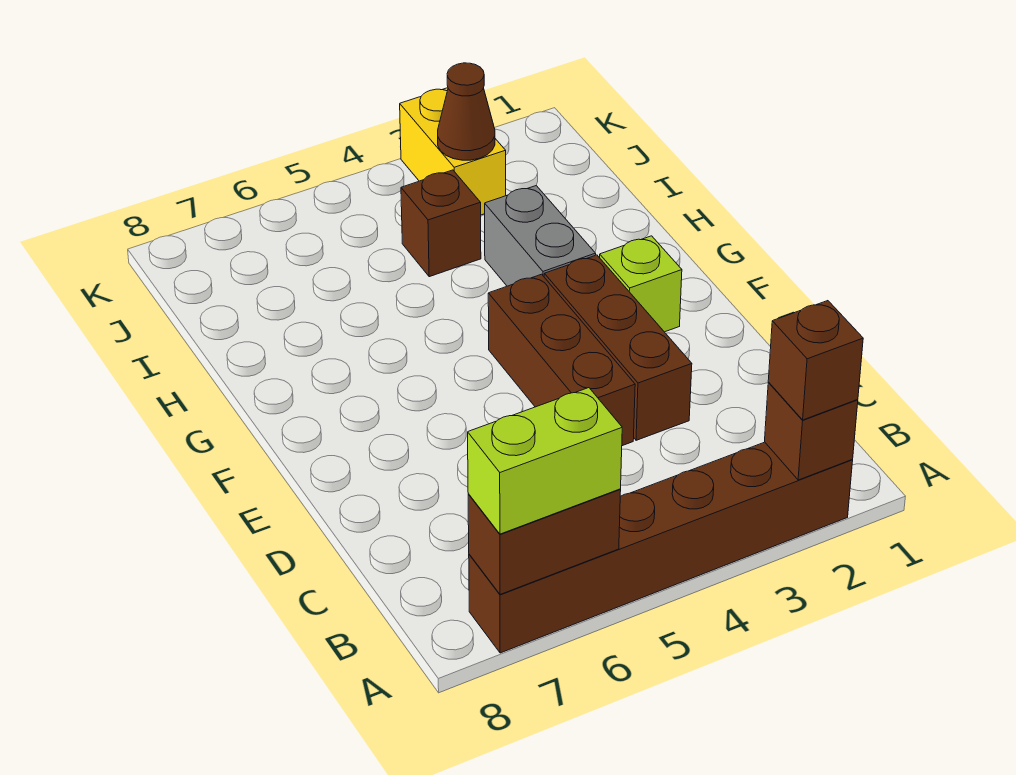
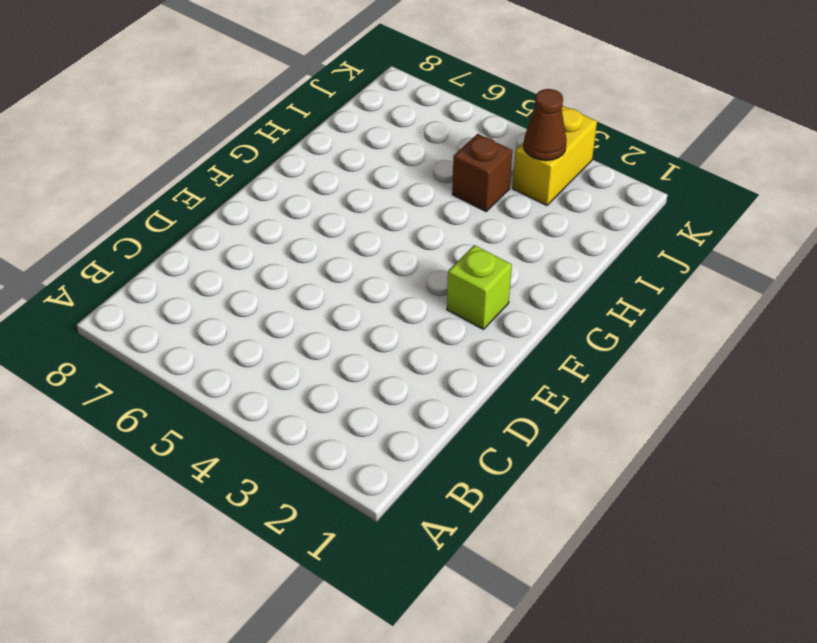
none -> brown brick A2:A7 level 1
none -> brown brick D3:F3 level 1
none -> brown brick D4:F4 level 1

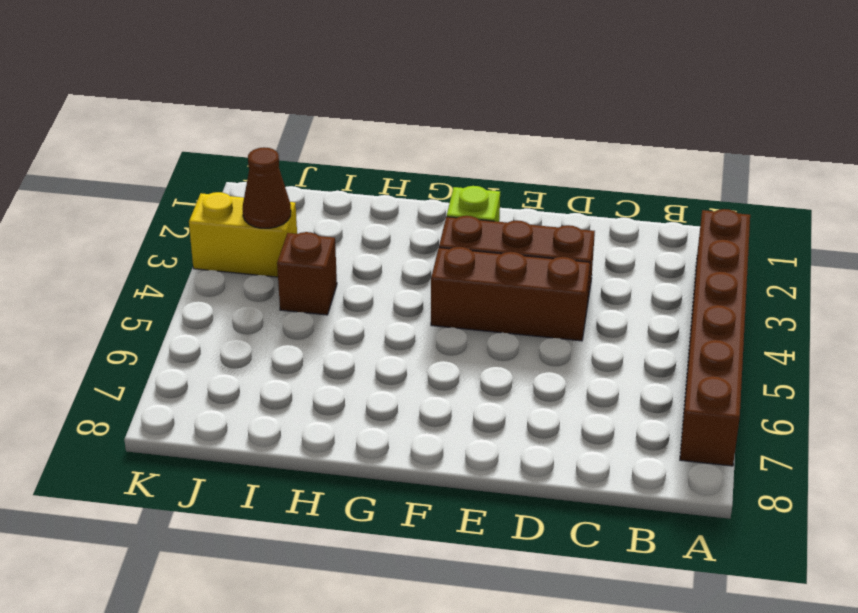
none -> grey brick G3:H3 level 1
none -> brown brick A2 level 2
none -> brown brick A6:A7 level 2

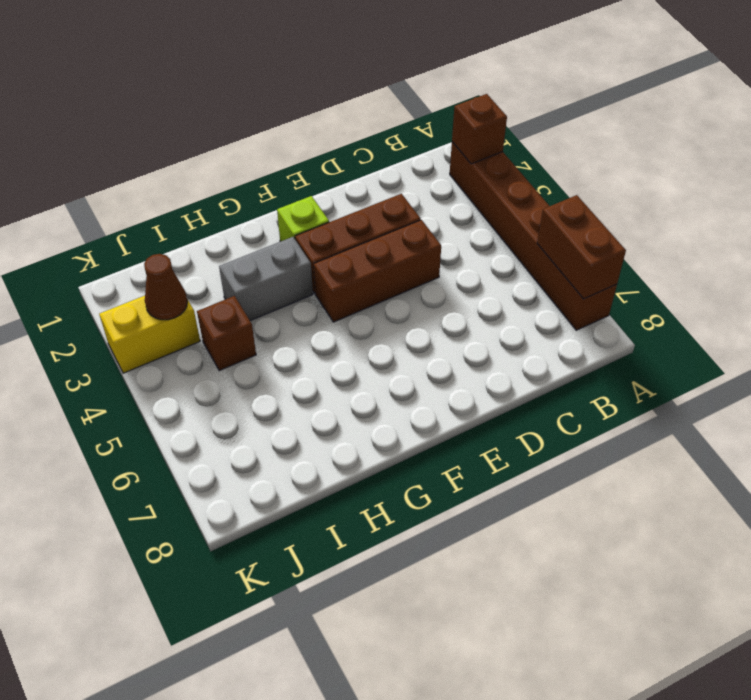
none -> brown brick A2 level 3
none -> lime brick A6:A7 level 3

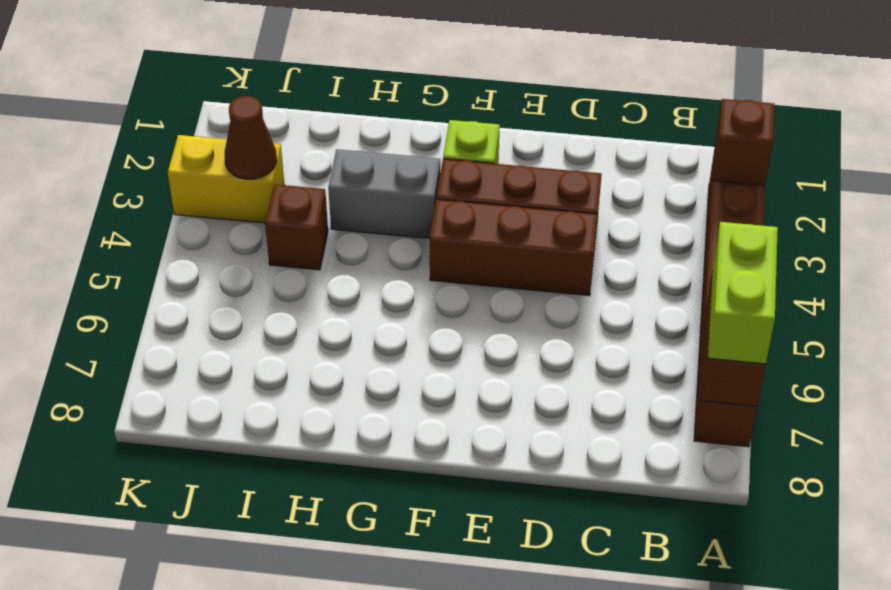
none -> brown brick A2 level 3

